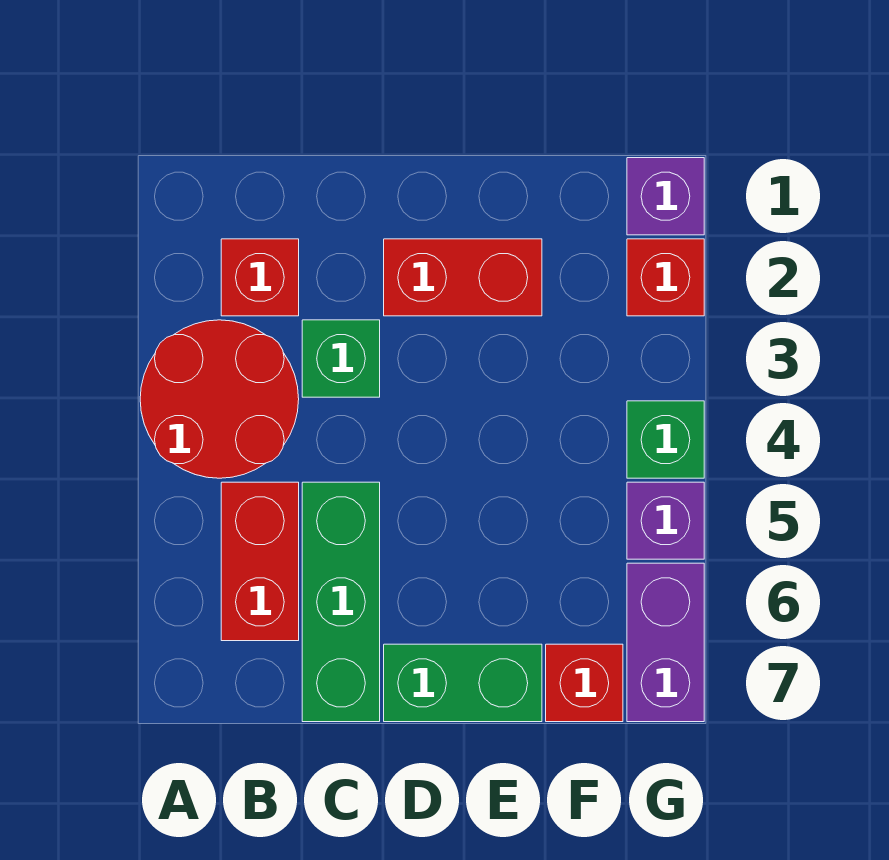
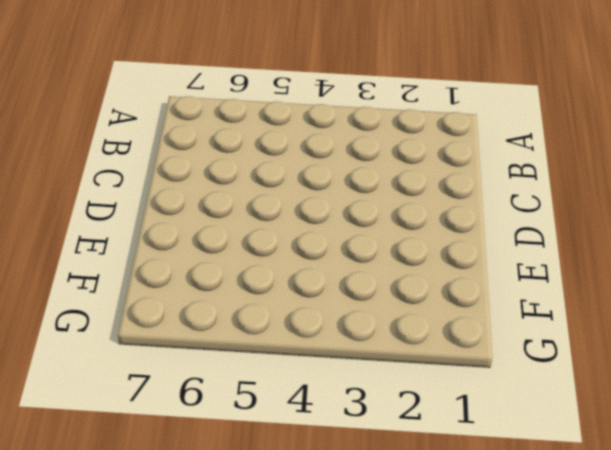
none -> red round brick A3:B4 level 1
none -> red brick B2 level 1
none -> red brick B5:B6 level 1

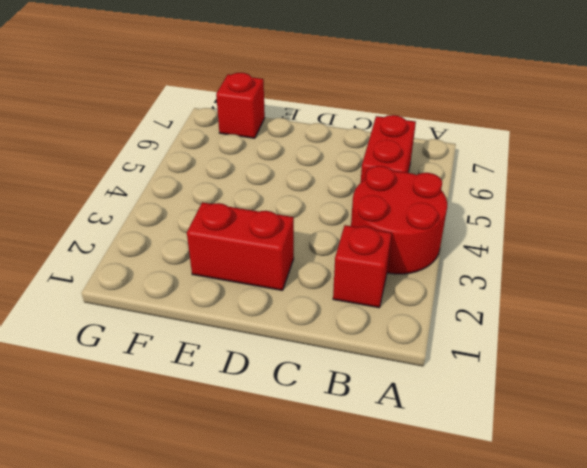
none -> green brick C3 level 1
none -> green brick C5:C7 level 1
none -> green brick D7:E7 level 1

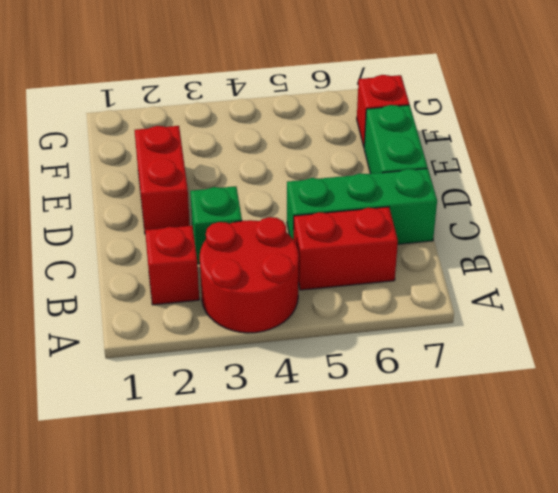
none -> purple brick G1 level 1
none -> red brick G2 level 1
none -> green brick G4 level 1

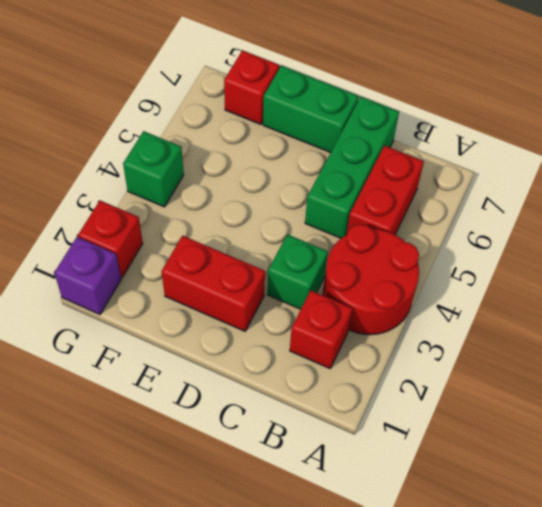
none -> purple brick G5 level 1
none -> purple brick G6:G7 level 1

